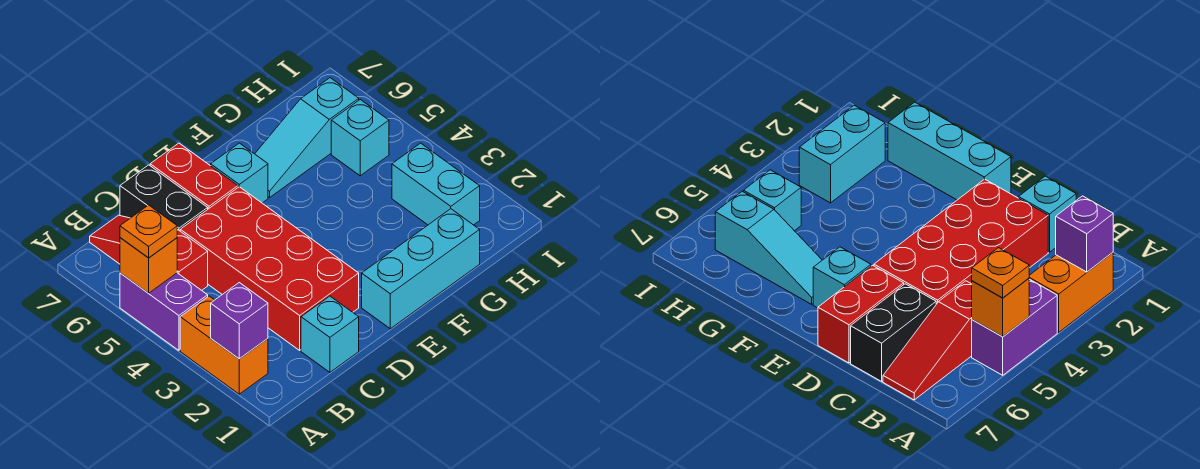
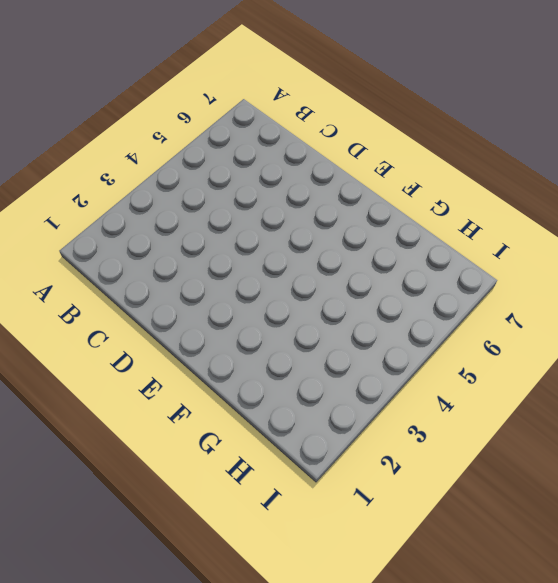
none -> orange brick A2:A3 level 1
none -> purple brick A4:A5 level 1
none -> red slope B5:B7 level 1 top 5

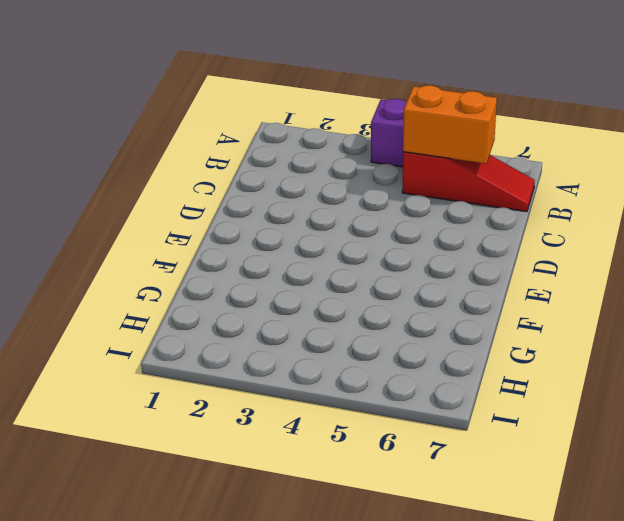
orange brick B5:B6 level 2 -> orange brick A2:A3 level 1
none -> cyan brick C1 level 1
none -> red brick C2:D5 level 1
none -> black brick C6:C7 level 1

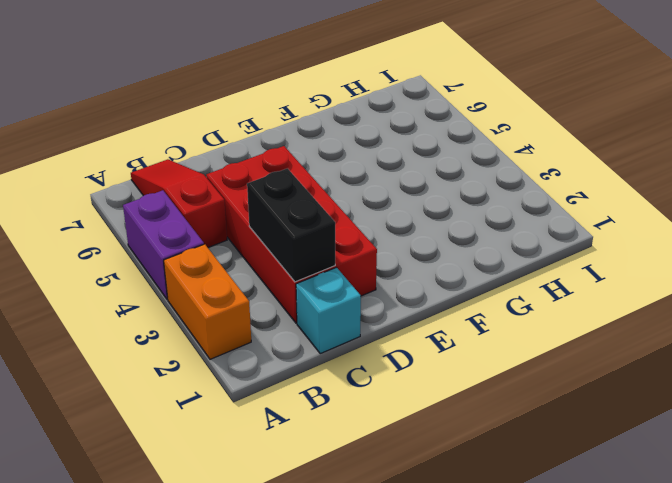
black brick C2:C3 level 2 -> black brick C6:C7 level 1
none -> red brick D6:D7 level 1
none -> cyan brick E1:G1 level 1
none -> cyan brick E6 level 1

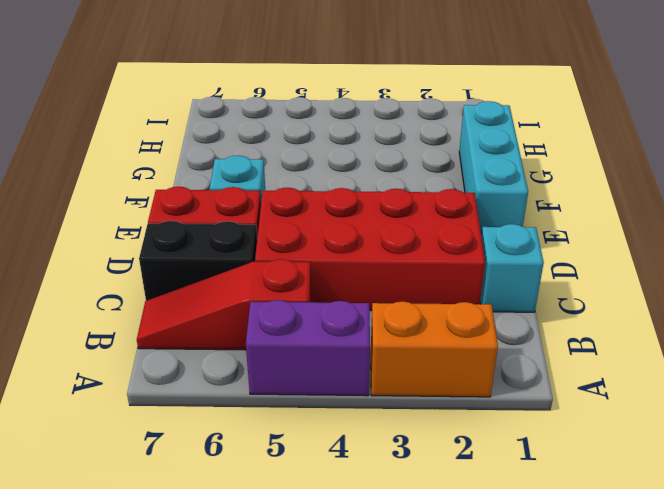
none -> cyan slope F6:H6 level 1 top H
none -> cyan brick H2:H3 level 1
none -> cyan brick H5 level 1

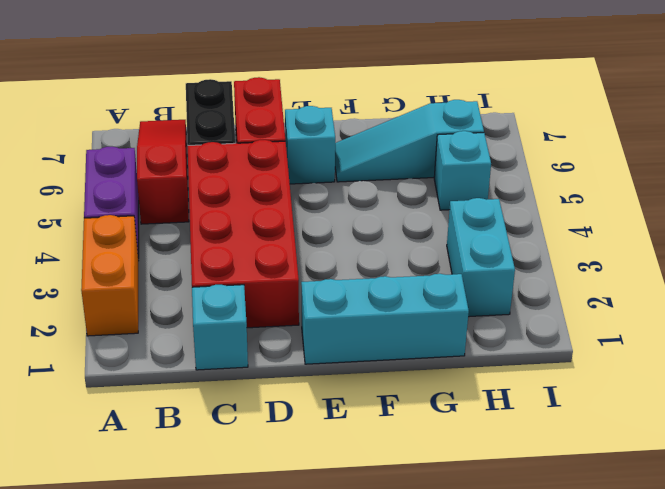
none -> purple brick A2 level 2
none -> orange brick A5 level 2
none -> orange plate A5 level 3

